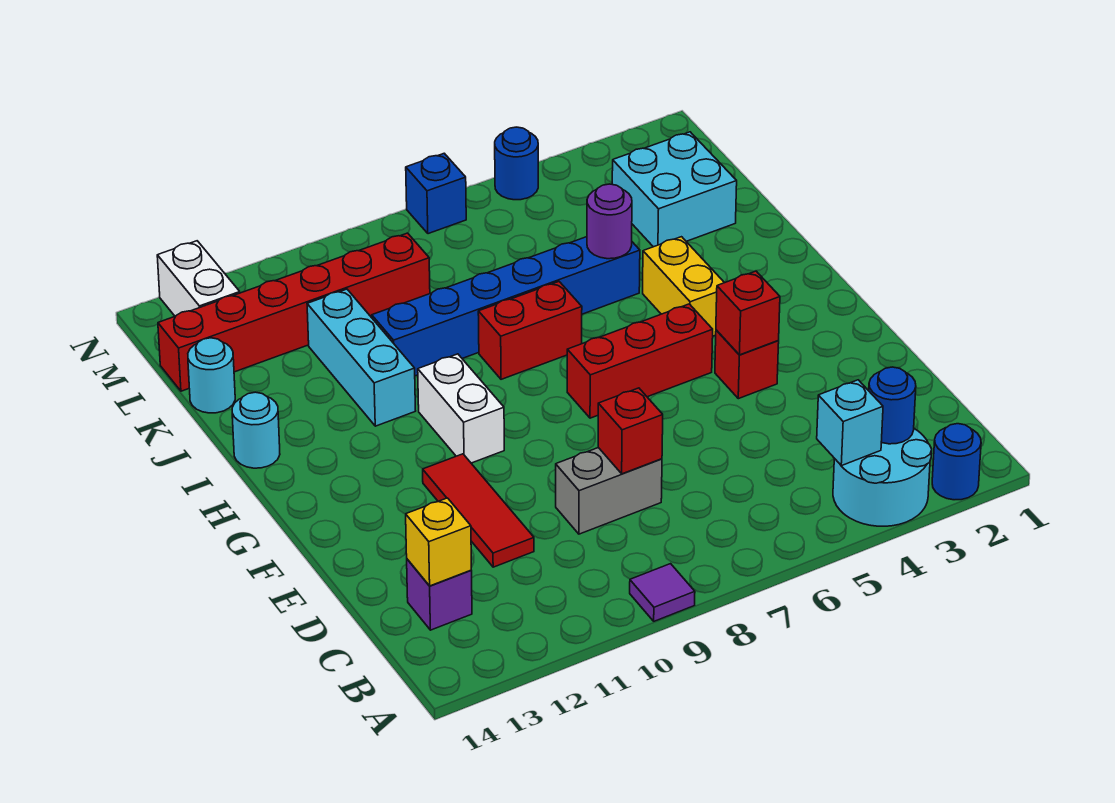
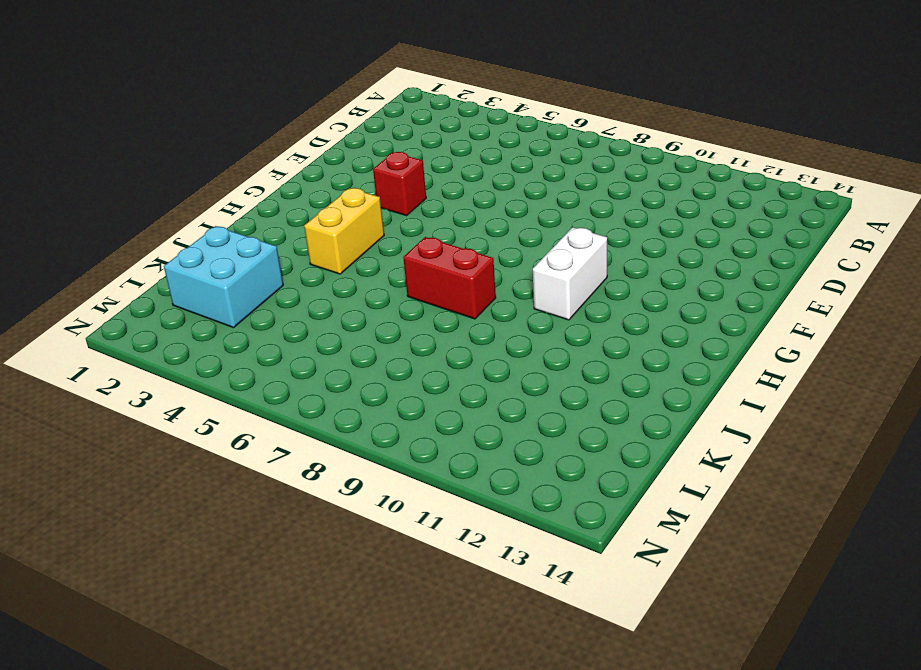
none -> blue round brick A2 level 1
none -> cyan round brick A3:B4 level 1
none -> purple tile A9 level 1

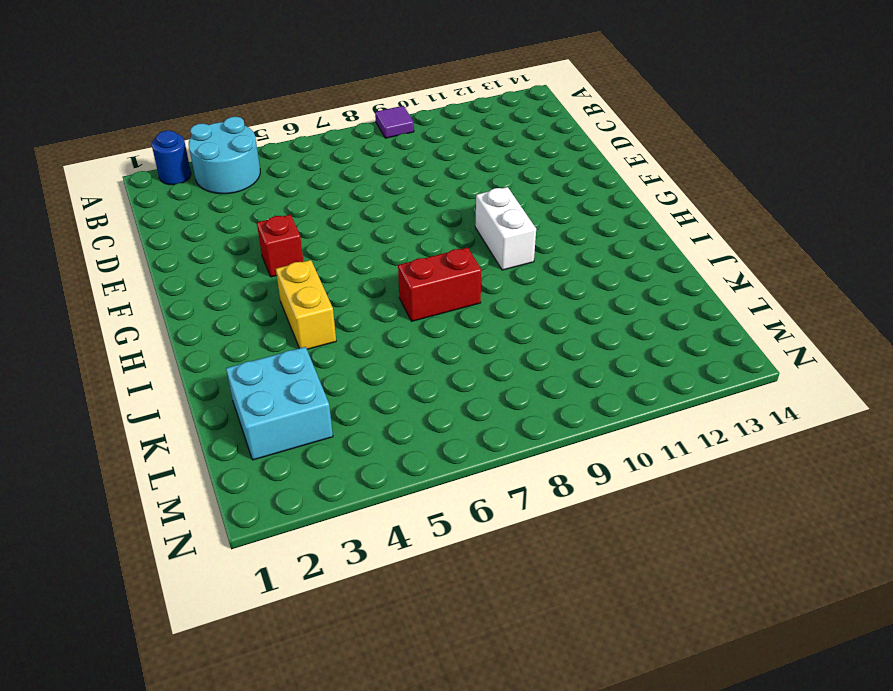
none -> purple brick C13 level 1
none -> grey brick D8:D9 level 1
none -> red tile D11:F11 level 1

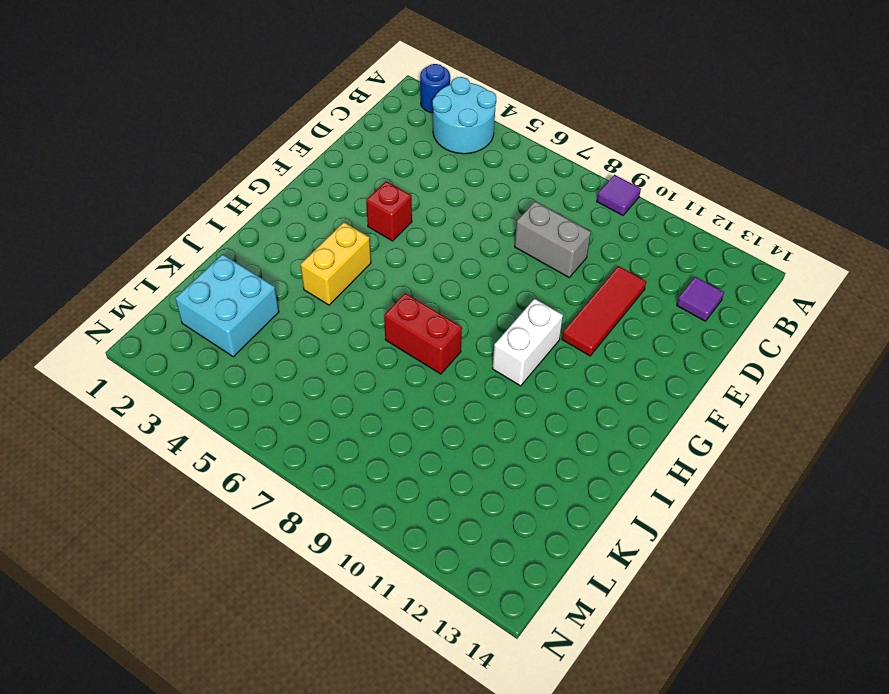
purple tile C13 level 1 -> purple brick C13 level 1
none -> red brick G5:G7 level 1
none -> cyan brick I11:K11 level 1
none -> cyan round brick I14 level 1

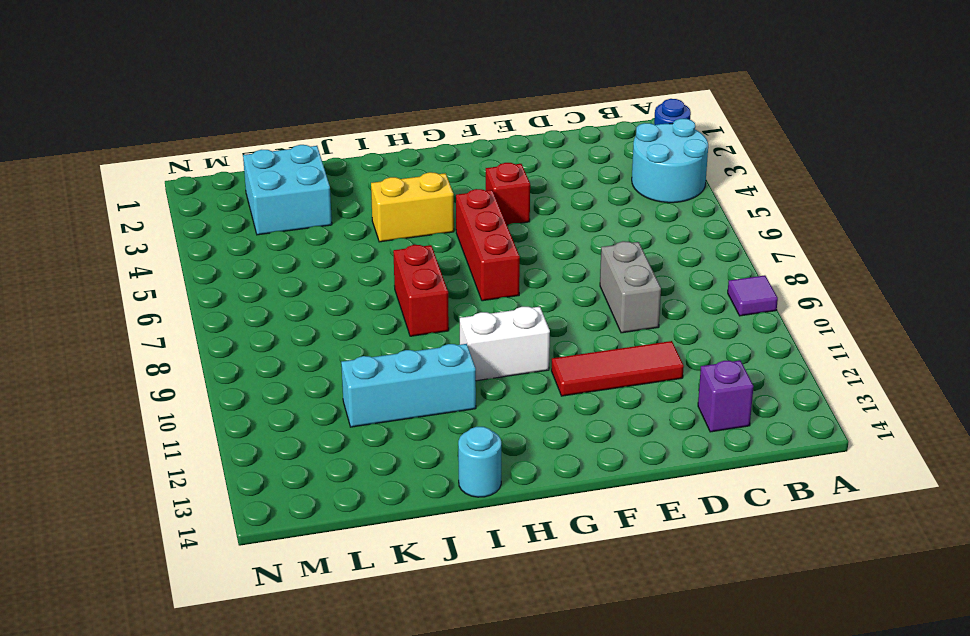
none -> blue brick J5:J10 level 1
none -> cyan round brick K14 level 1
none -> red brick L9:L14 level 1

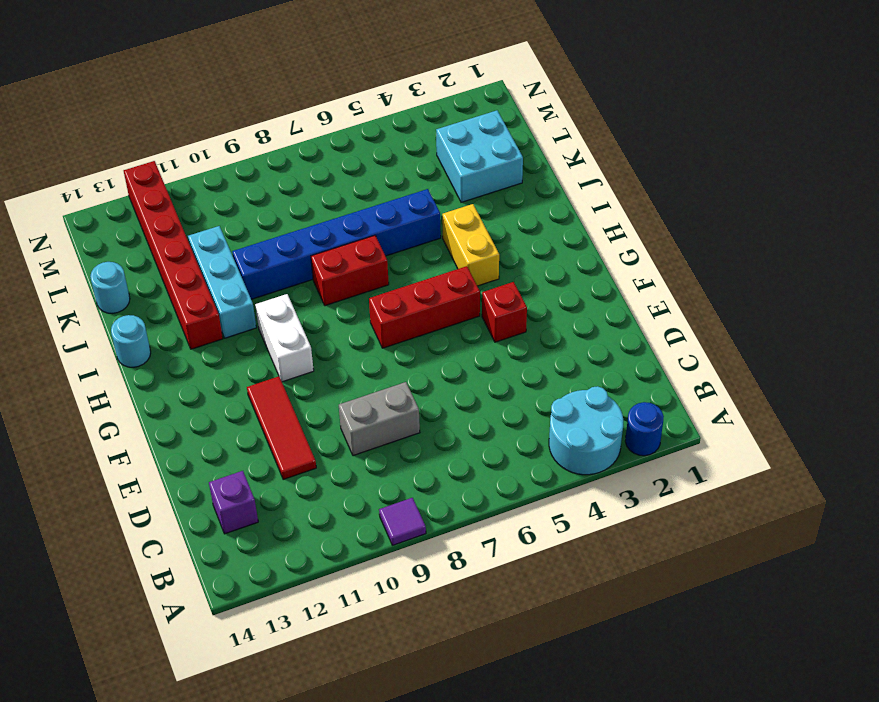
red brick I12:N12 level 1 -> red brick L9:L14 level 1
none -> white brick M13:N13 level 1
none -> blue round brick N5 level 1
none -> blue brick N7 level 1

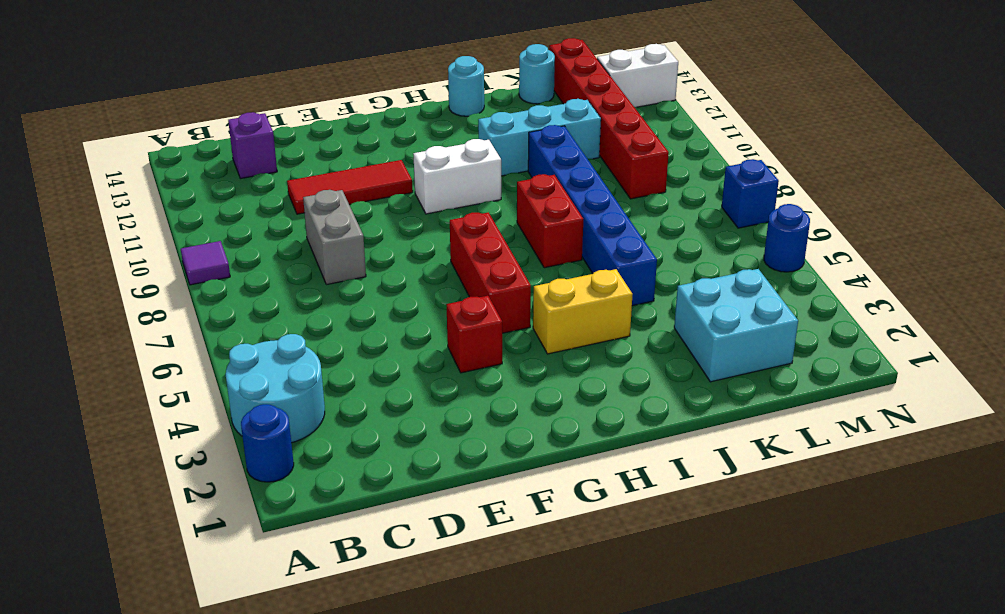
none -> blue round brick B3 level 2
none -> cyan brick B4 level 2
none -> yellow brick C13 level 2

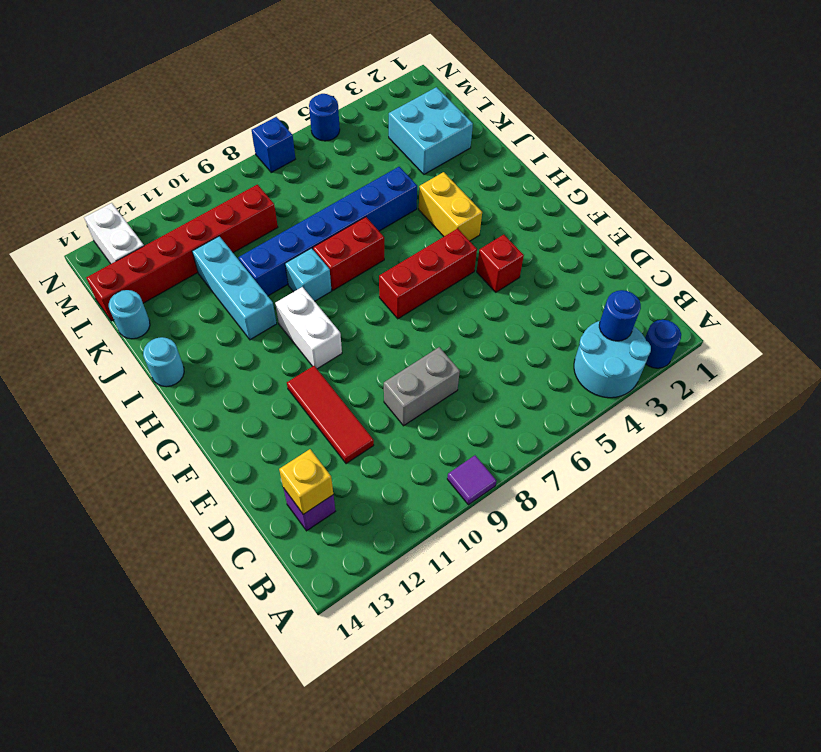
cyan brick I9 level 1 -> cyan brick B4 level 2
none -> red brick D8 level 2
none -> red brick F4 level 2
none -> purple round brick J5 level 2

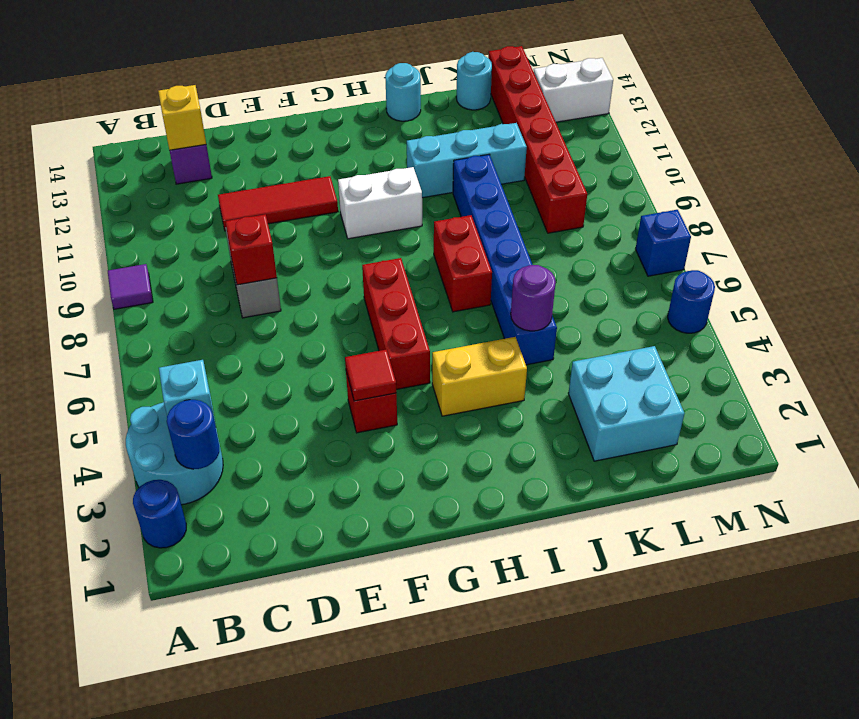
red tile F4 level 2 -> red brick F4 level 2

